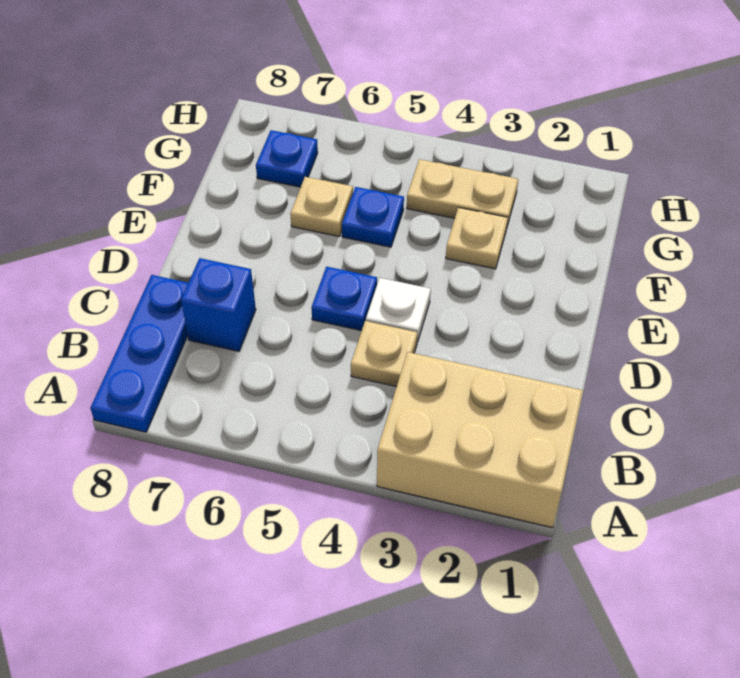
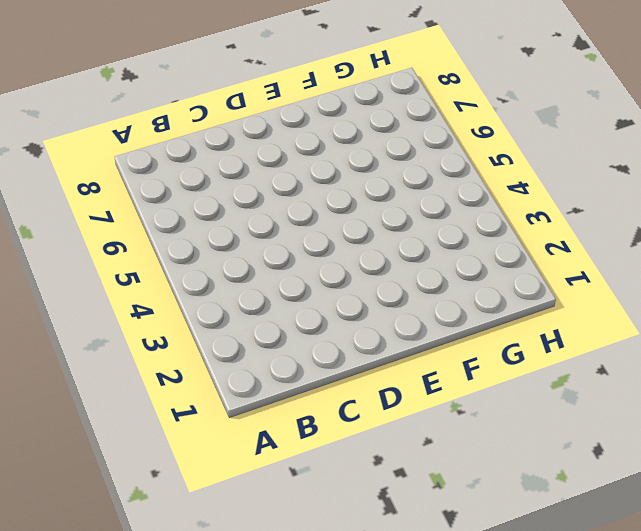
none -> tan brick A1:B3 level 1
none -> blue plate A8:C8 level 1

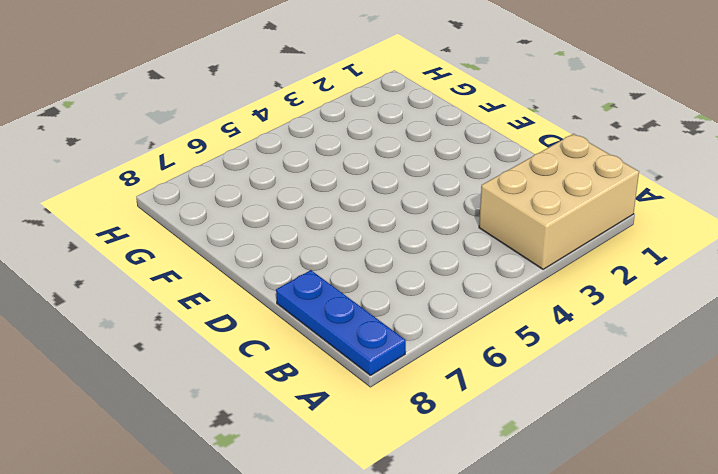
none -> tan plate C4 level 1
none -> blue brick C7 level 1

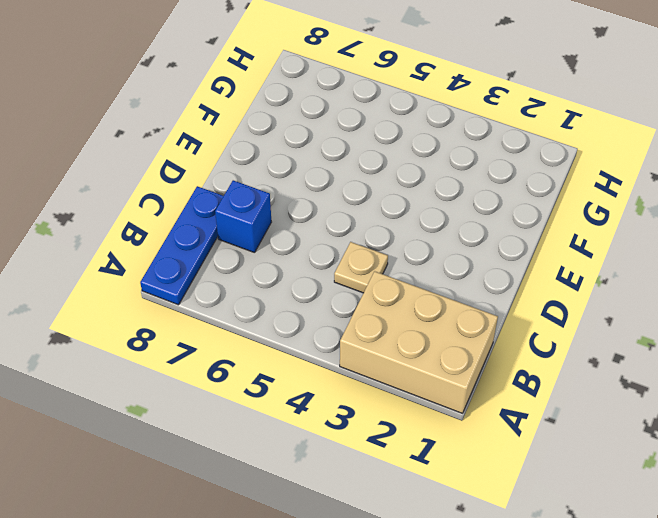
none -> white plate D4 level 1
none -> blue plate D5 level 1

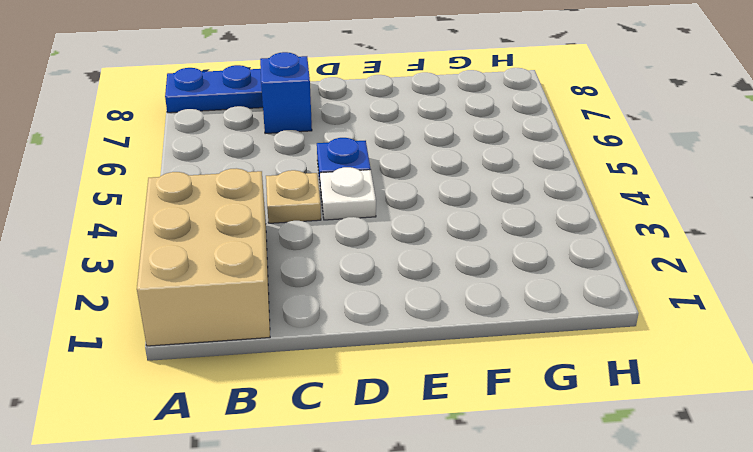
none -> tan plate F3 level 1
none -> blue plate F5 level 1

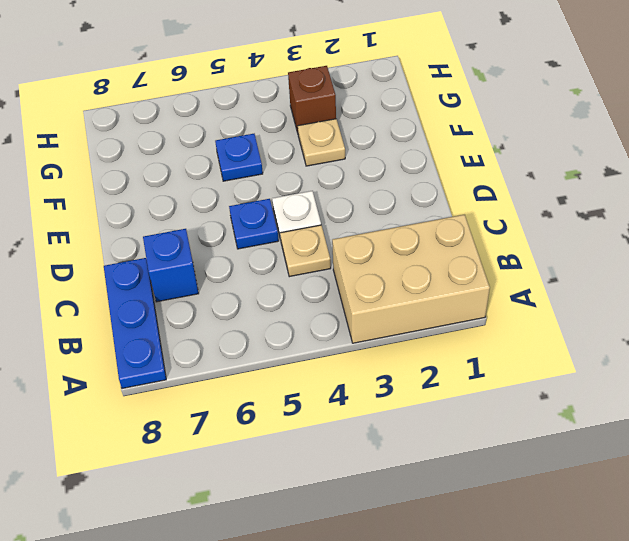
brown brick G3 level 1 -> tan plate G3:G4 level 1
none -> tan plate F6 level 1
none -> blue plate G7 level 1

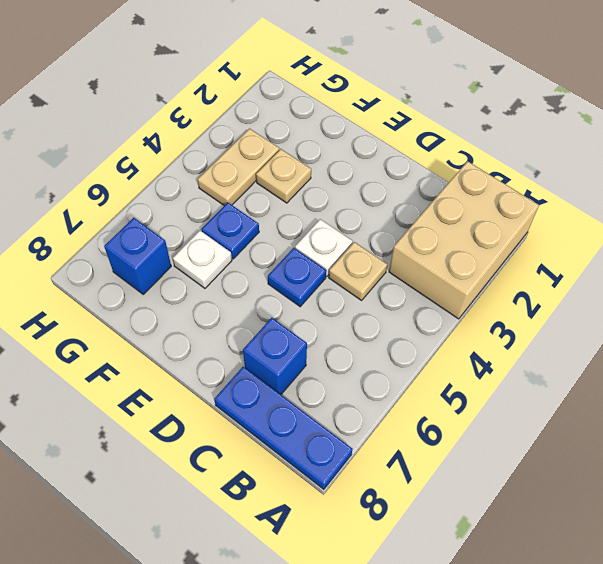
white plate F6 level 1 -> tan plate F6 level 1
blue brick G7 level 1 -> blue plate G7 level 1

